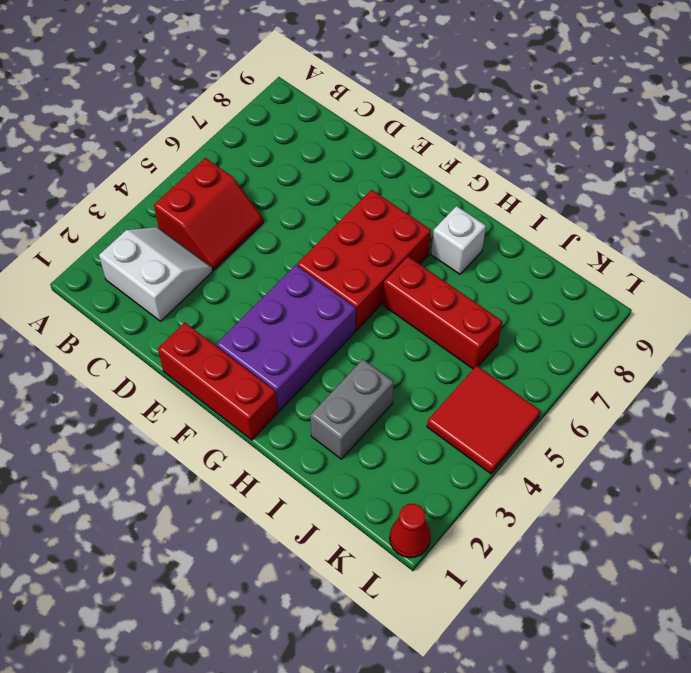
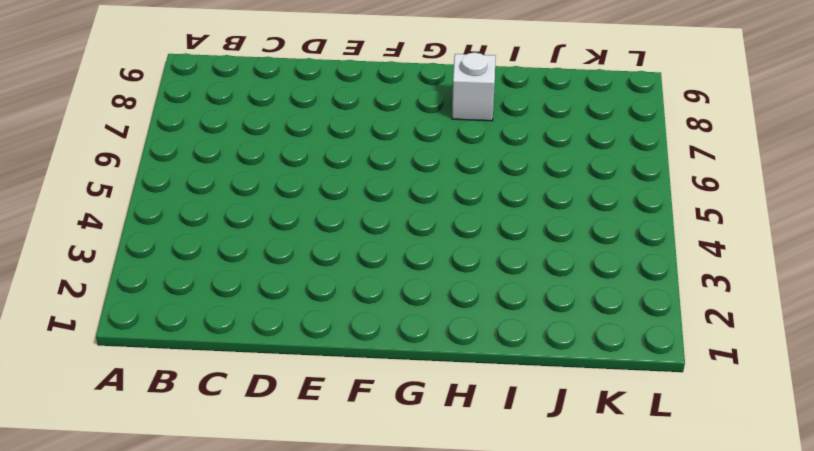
none -> white slope B2:C3 level 1 top 2
none -> red slope B4:C5 level 1 top B

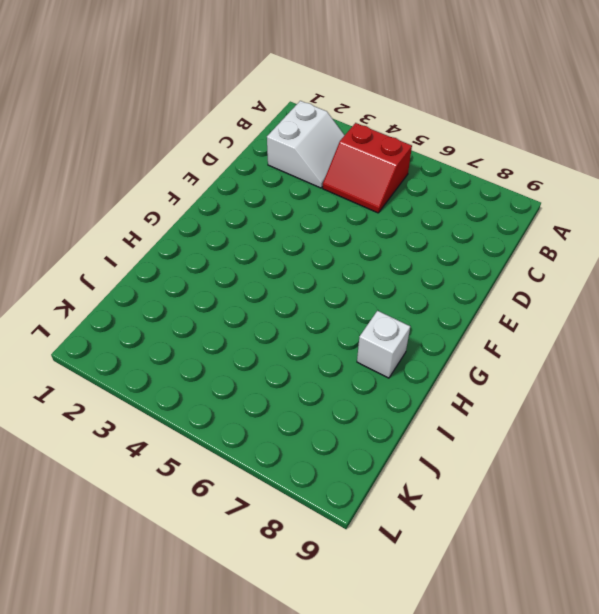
none -> red brick E1:G1 level 1
none -> purple brick F2:G4 level 1

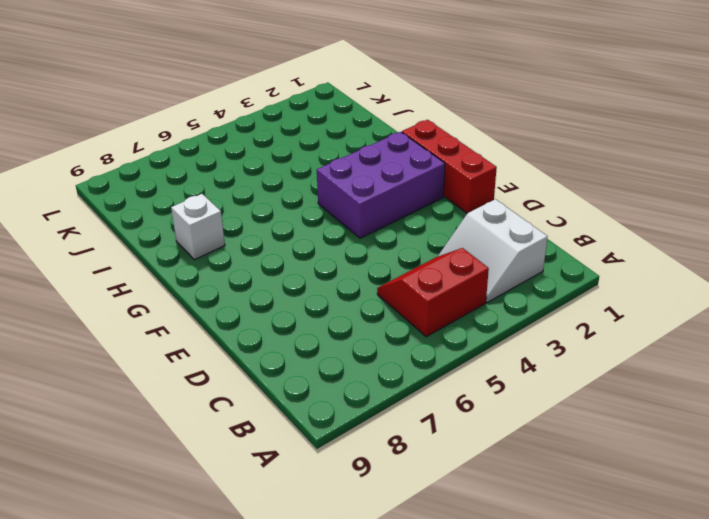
none -> red brick F5:G7 level 1
none -> red brick H6:J6 level 1

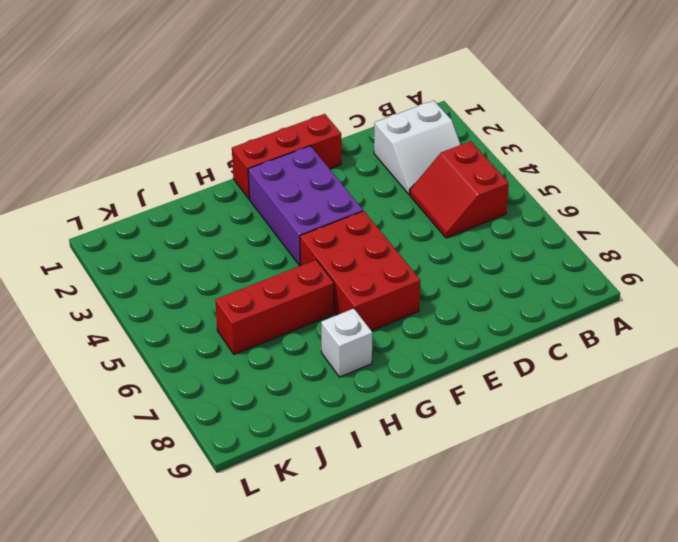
none -> grey brick I2:I3 level 1
none -> red tile K4:L5 level 1

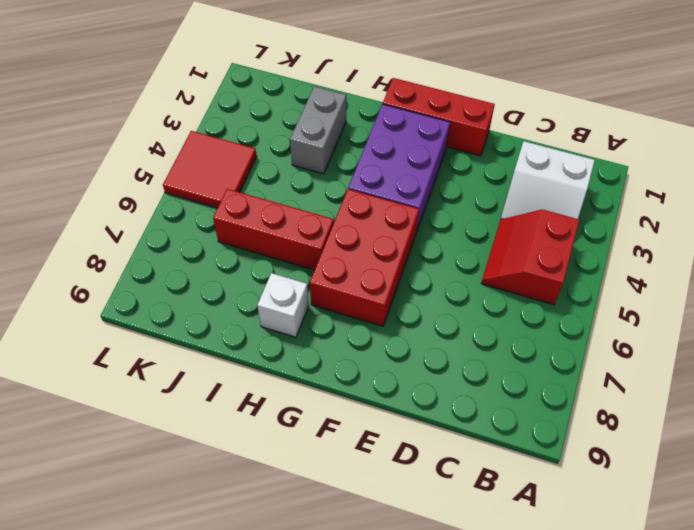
none -> red cone L1 level 1

